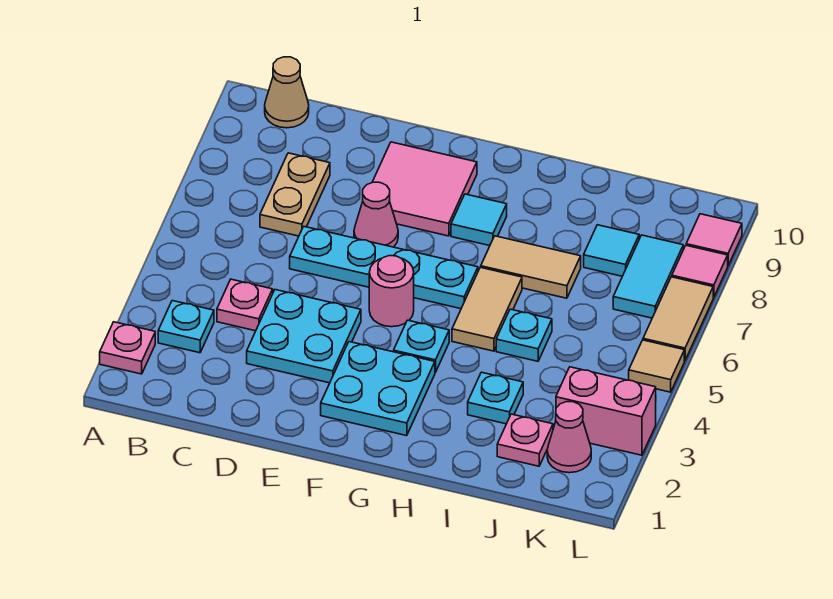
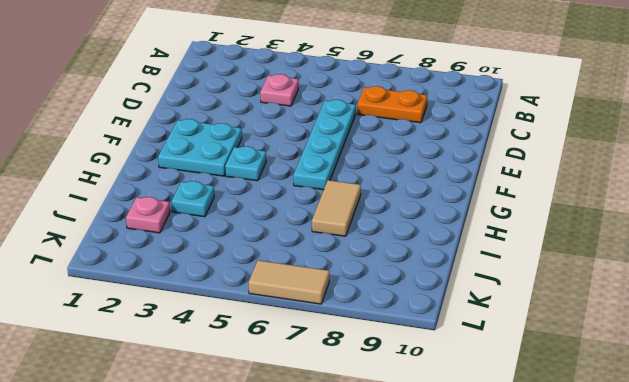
orange plate C7:C8 level 1 -> tan plate C7:C8 level 1
none -> pink plate A2 level 1
none -> cyan plate B3 level 1
none -> tan cone B10 level 1

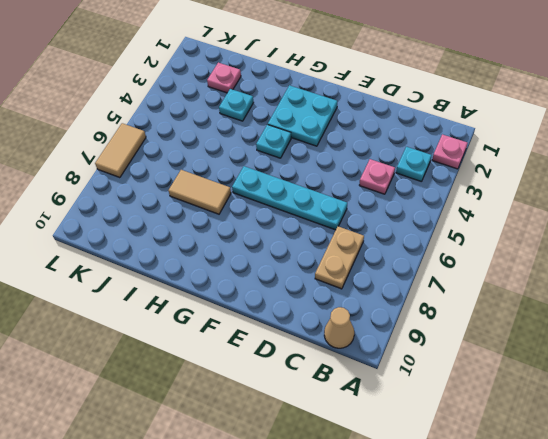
none -> cyan plate D3:E4 level 1
none -> pink cone E7 level 1
none -> pink tile E8:F9 level 1

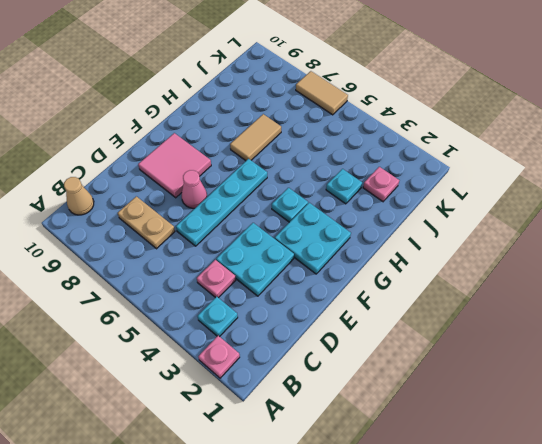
none -> pink round brick F5 level 1
none -> cyan tile G8 level 1
none -> tan tile H5:H6 level 1

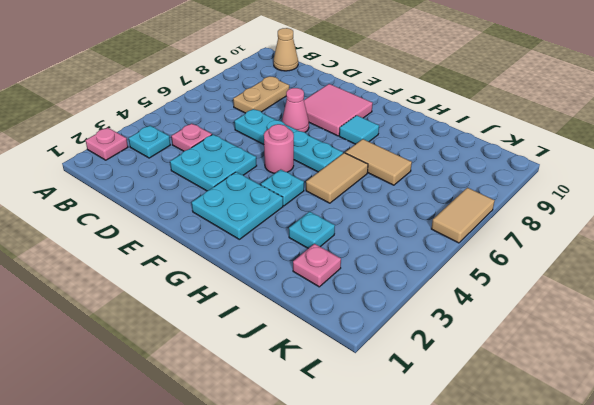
none -> cyan plate I5 level 1
none -> cyan tile J8 level 1
none -> pink cone K2 level 1

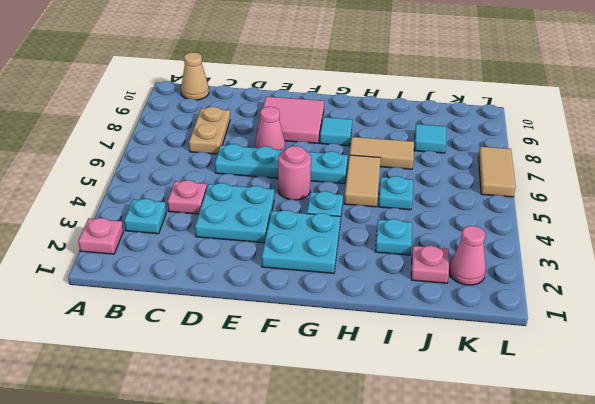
none -> pink brick K3:L3 level 1
none -> cyan tile K7:K8 level 1
none -> tan tile L5 level 1

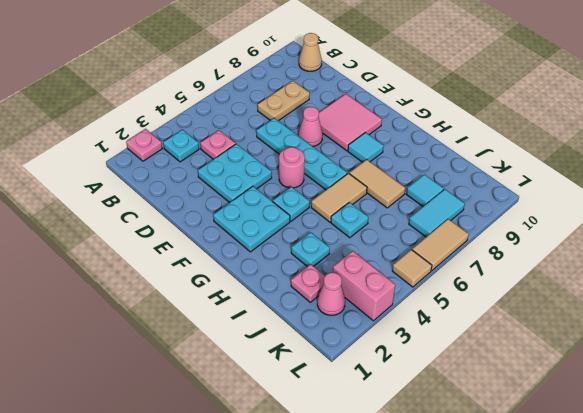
none -> pink tile L8 level 1
none -> pink tile L9 level 1

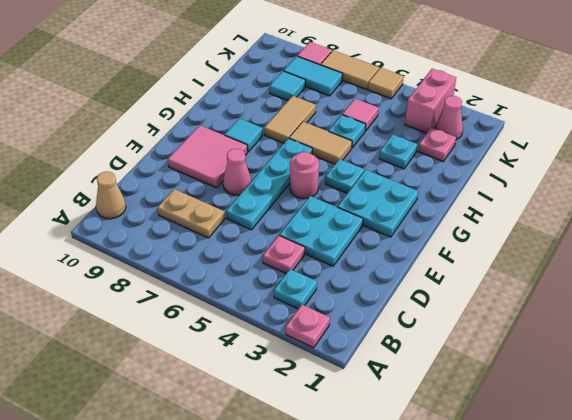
pink tile J5 level 1 -> pink tile L9 level 1

